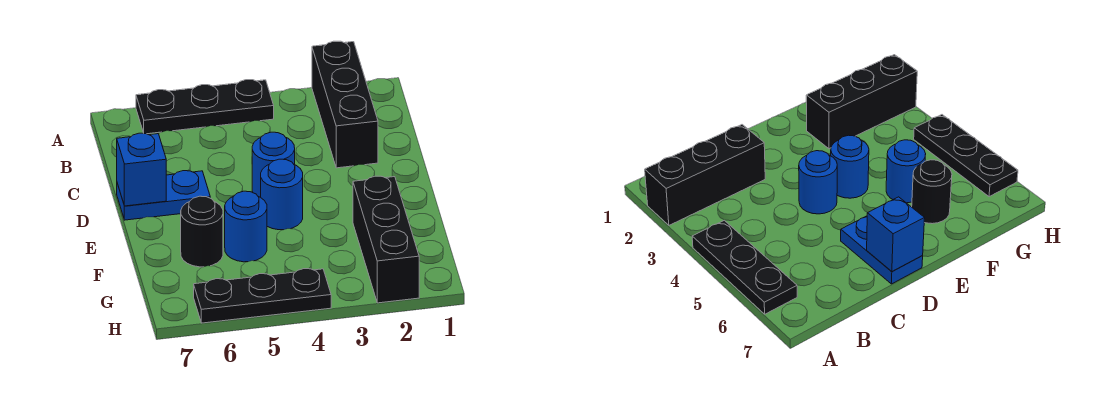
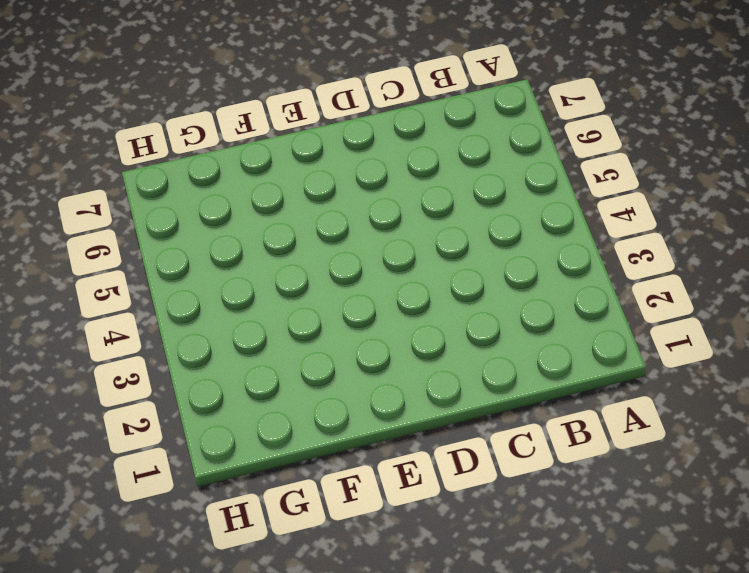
none -> black brick A2:C2 level 1
none -> black plate A4:A6 level 1

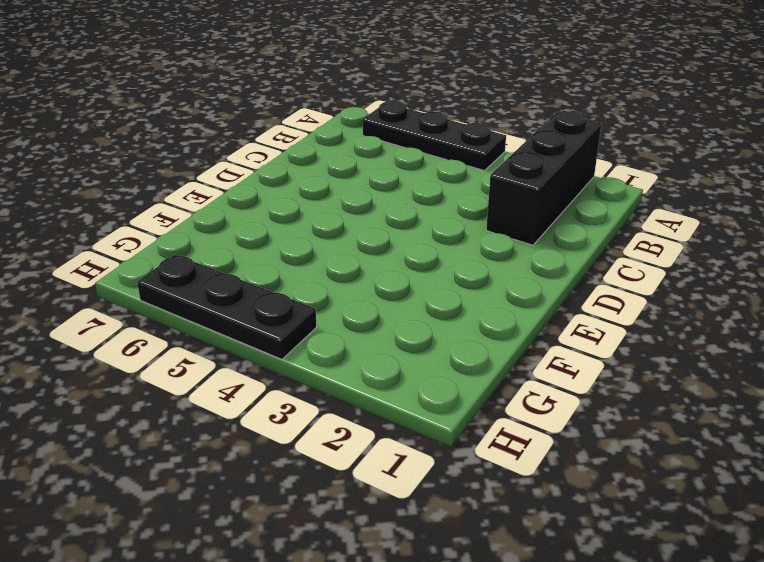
none -> blue round brick D4 level 1
none -> blue plate D6:D7 level 1

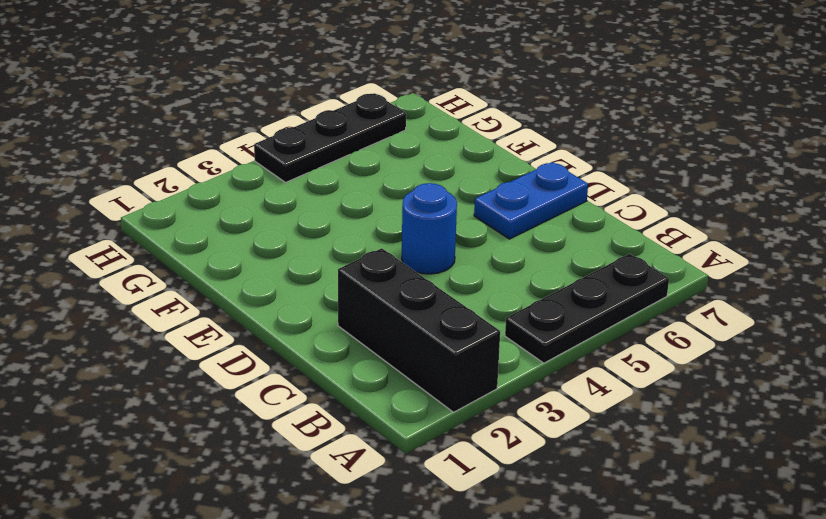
none -> blue round brick E4 level 1
none -> black brick F2:H2 level 1

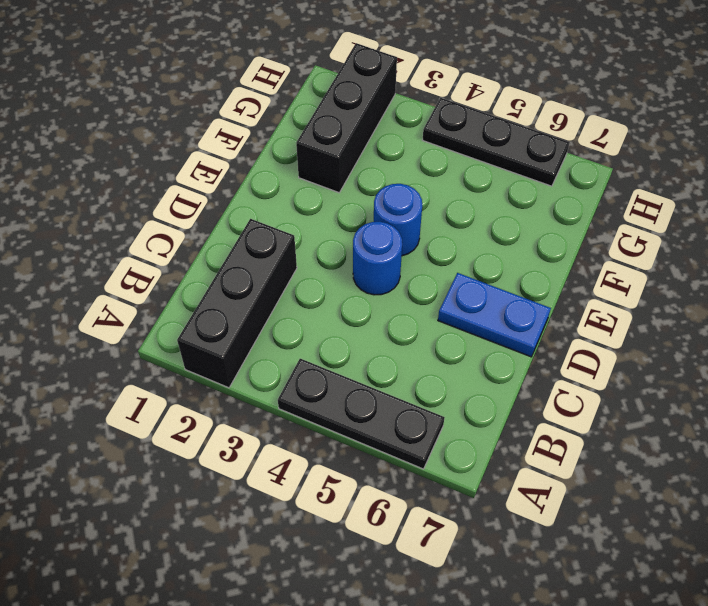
none -> blue round brick F5 level 1
none -> black round brick F6 level 1

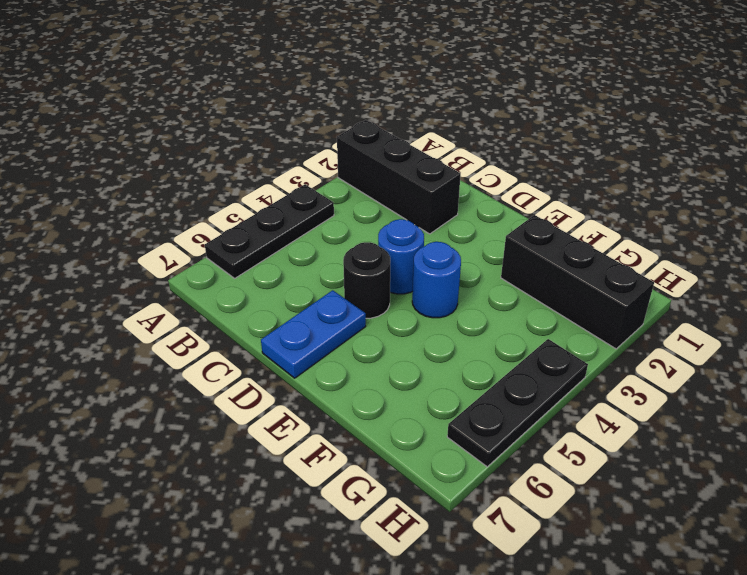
black round brick D5 level 1 -> black round brick F6 level 1
none -> blue round brick F5 level 1
none -> blue brick D7 level 2

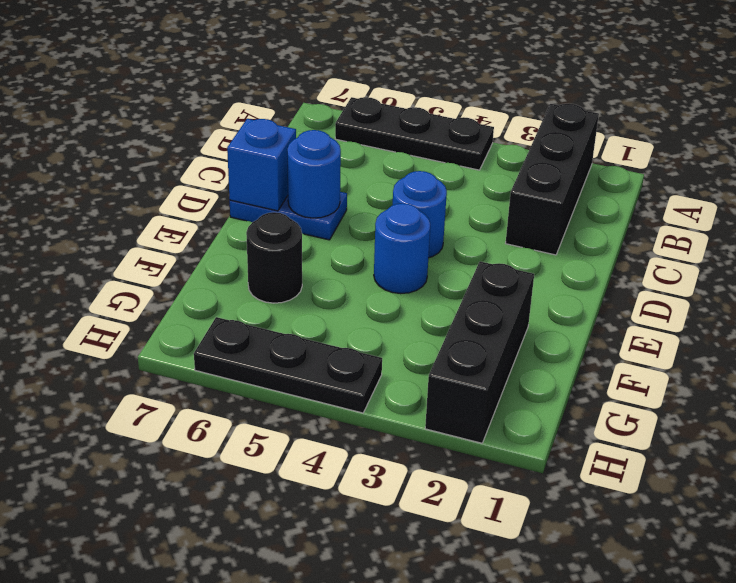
blue round brick D6 level 2 -> blue round brick F5 level 1

